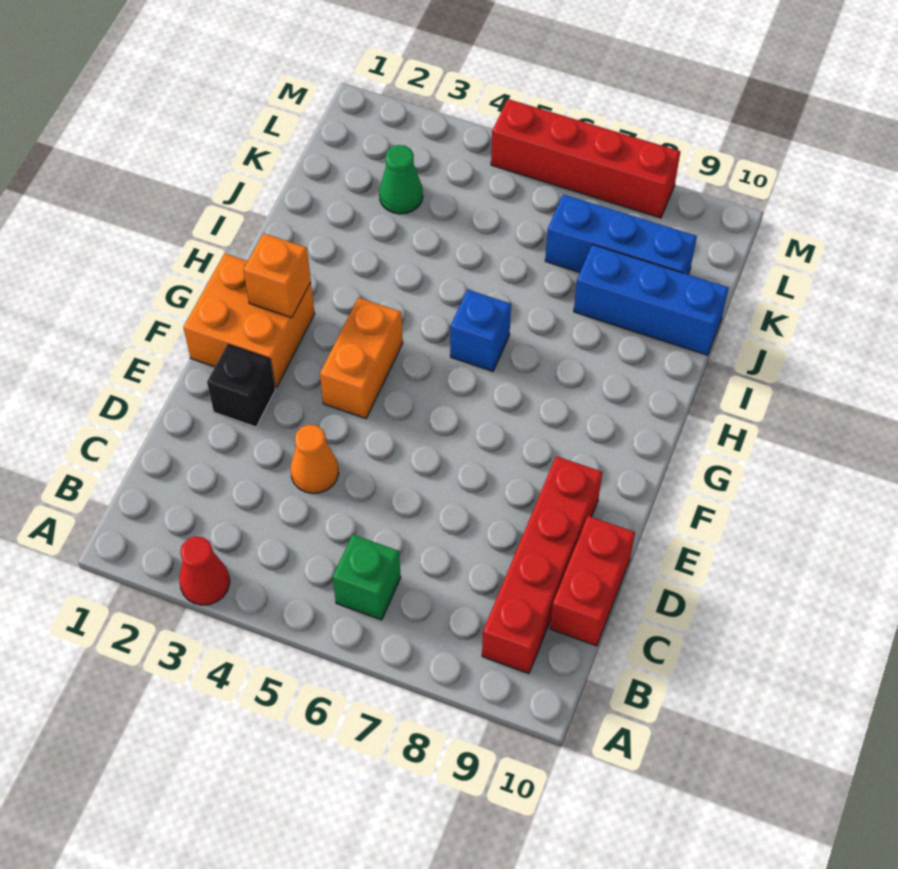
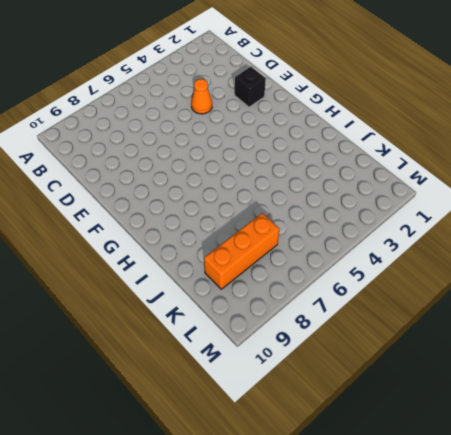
orange brick K7:K9 level 1 -> blue brick K7:K9 level 1
none -> red cone A3 level 1
none -> green brick B6 level 1
none -> red brick B9:E9 level 1

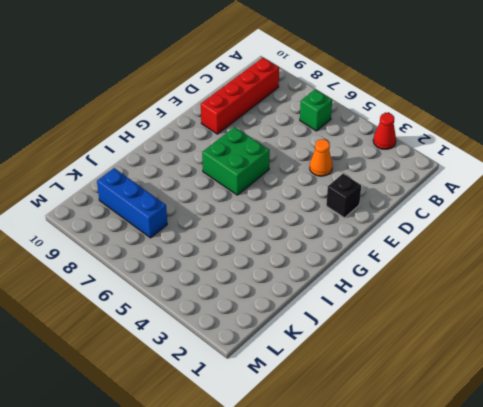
green brick F6:G7 level 1 -> none
none -> red brick C10:D10 level 1
none -> orange brick F1:G2 level 1
none -> orange brick F4:G4 level 1

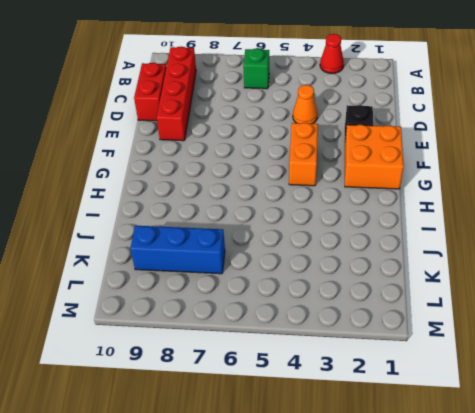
none -> blue brick H6 level 1
none -> blue brick J8:J10 level 1
none -> green cone K3 level 1

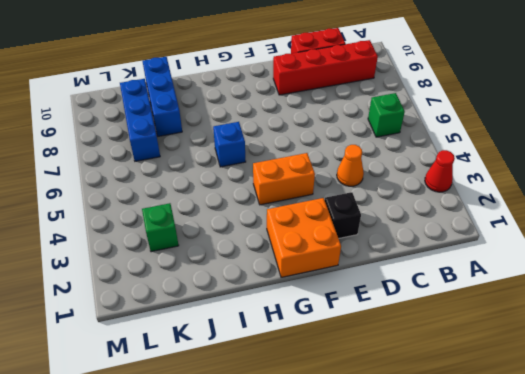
green brick K3 level 1 -> green cone K3 level 1
none -> red brick M5:M8 level 1
none -> orange brick G2 level 2

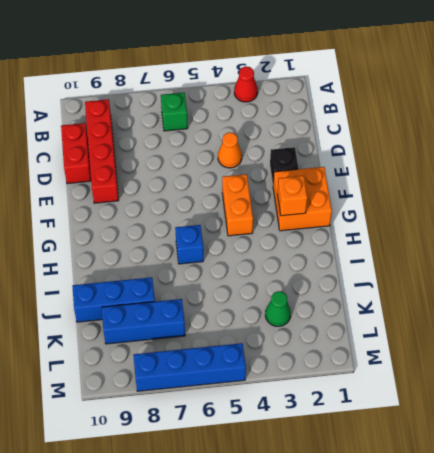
blue brick M5:M8 level 1 -> red brick M5:M8 level 1

